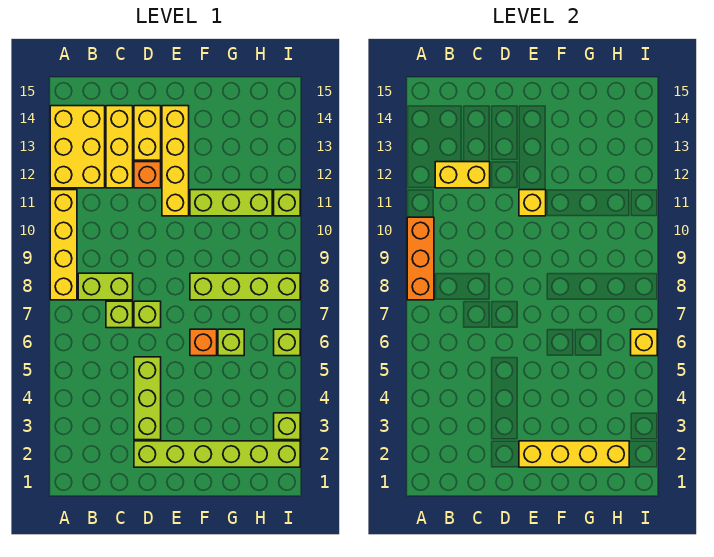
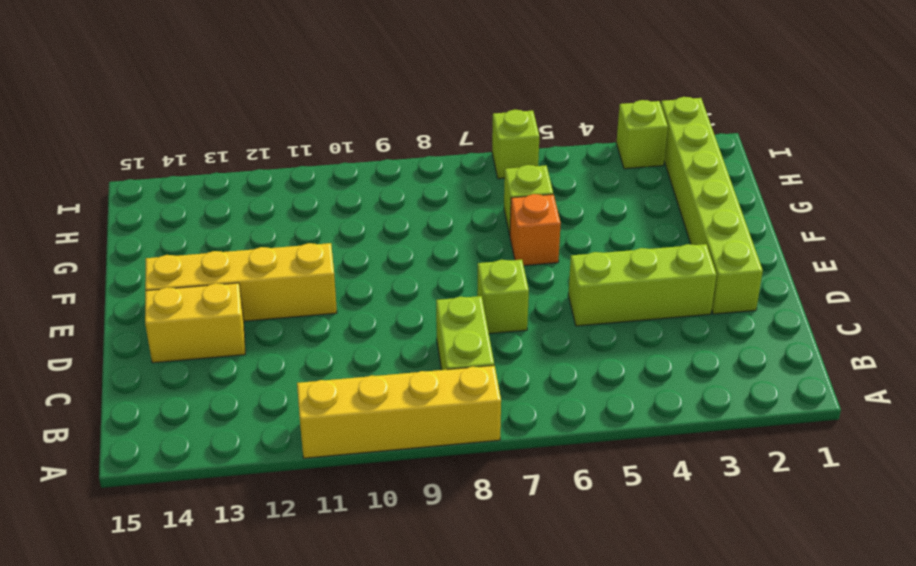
none -> yellow brick A12:B14 level 1
none -> lime brick C7 level 1
none -> yellow brick C12:C14 level 1

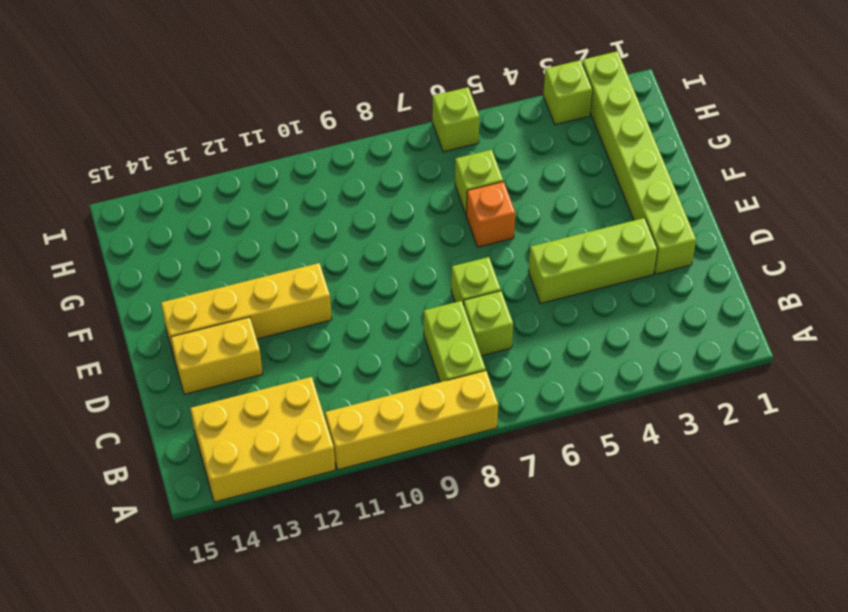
none -> yellow brick C12:C14 level 1
none -> orange brick D12 level 1
none -> lime brick F8:I8 level 1

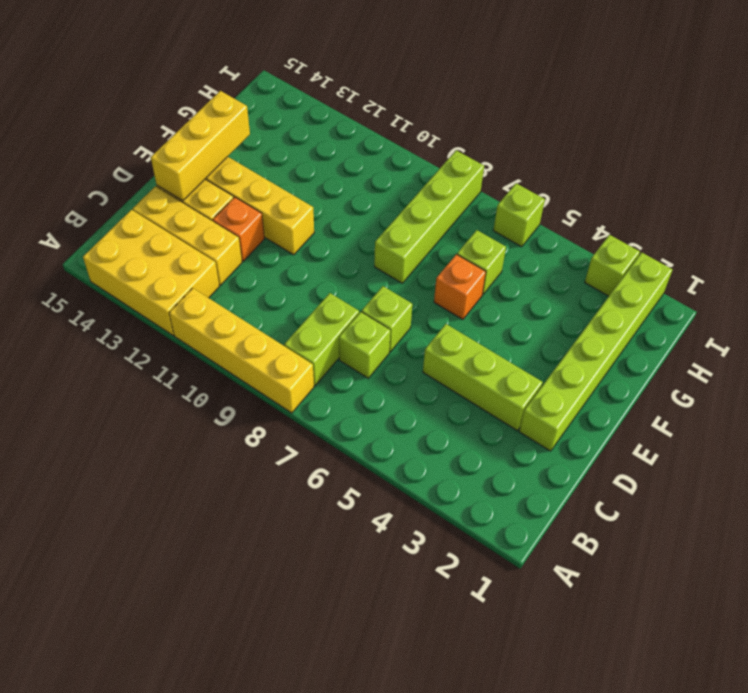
yellow brick D14:F14 level 2 -> none
none -> lime brick F11:H11 level 1
none -> lime brick I11 level 1
none -> orange brick A8:A10 level 2

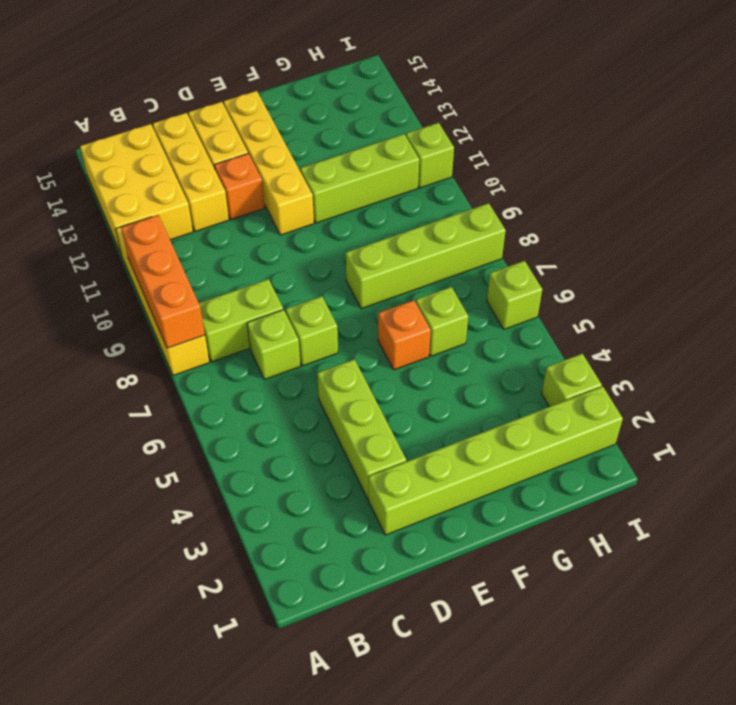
none -> yellow brick B12:C12 level 2
none -> yellow brick E2:H2 level 2
none -> yellow brick E11 level 2

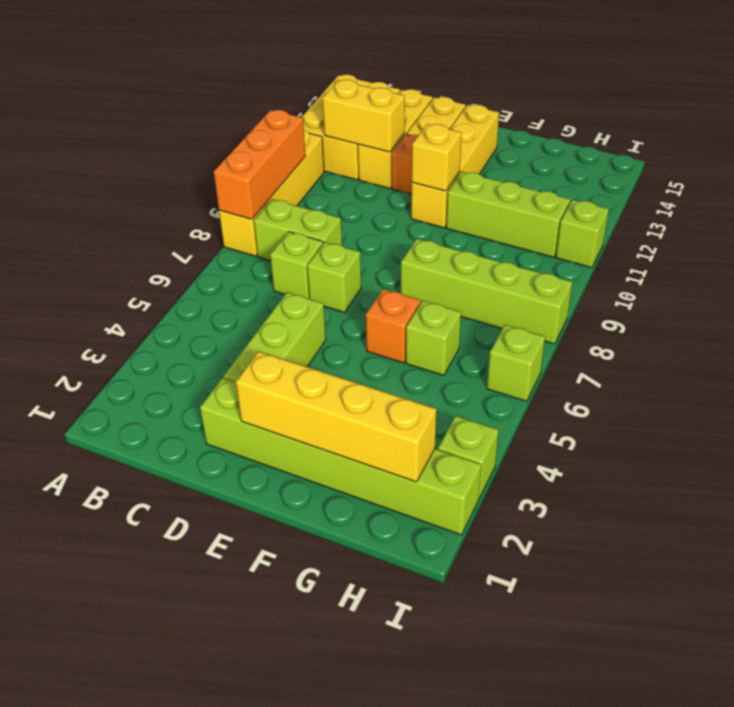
none -> yellow brick I6 level 2

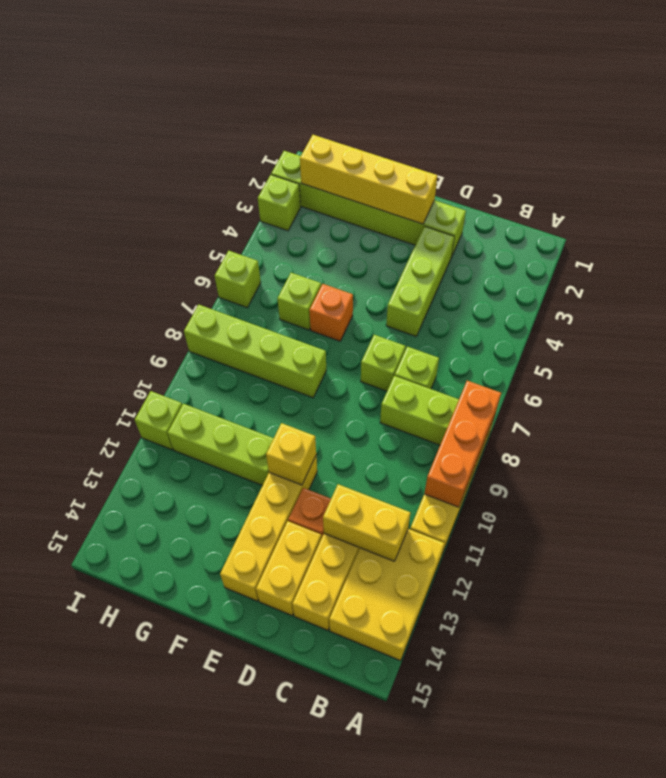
none -> yellow brick I6 level 2

